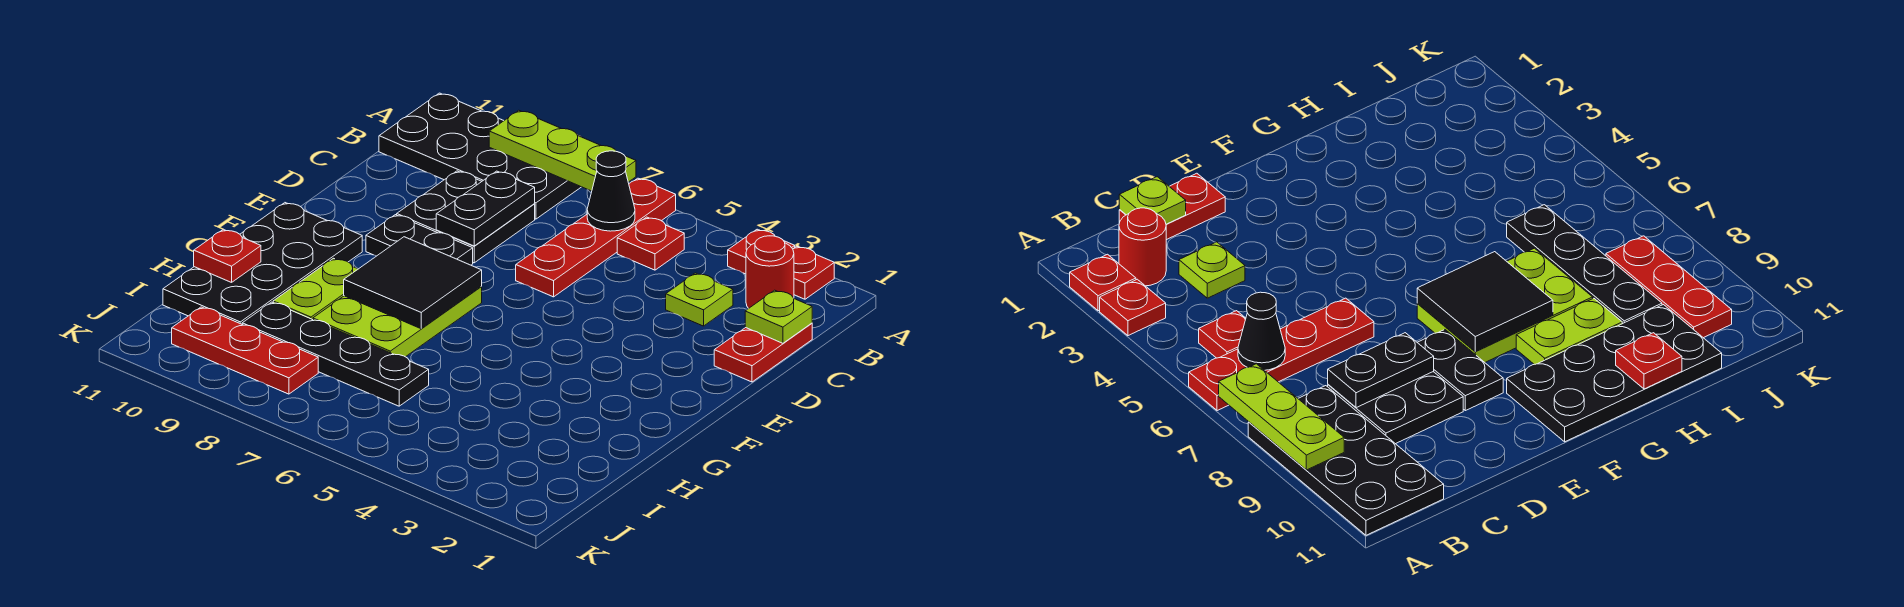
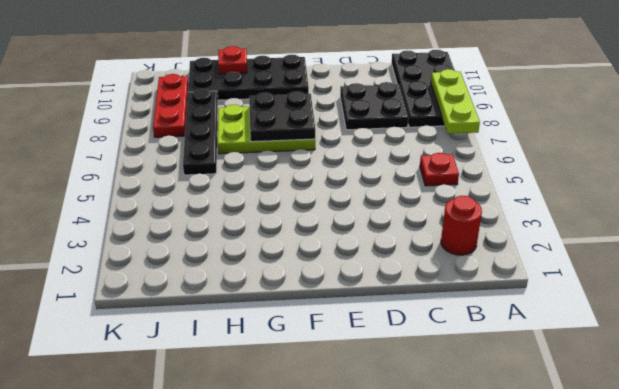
black plate F7:G8 level 2 -> black tile F7:G8 level 2
none -> red plate A2 level 1
none -> red plate A3 level 1
none -> red plate A6:D6 level 1

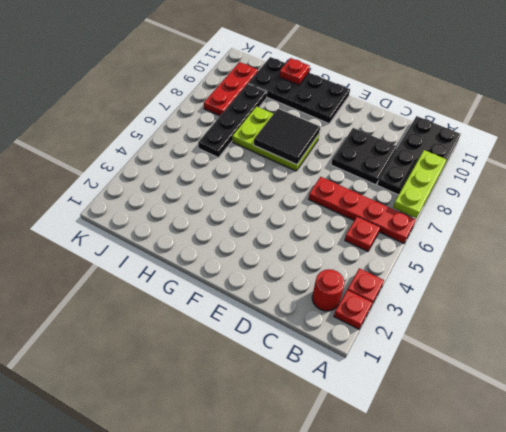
none -> red plate C1:D1 level 1
none -> lime plate C3 level 1
none -> black plate E8:E9 level 1

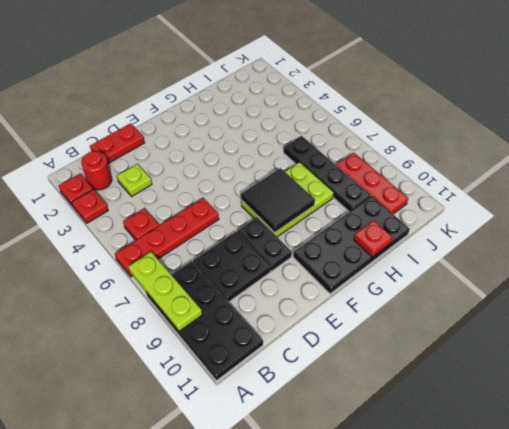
none -> lime plate G9:H9 level 1
none -> black cone B6 level 2
none -> lime plate C1 level 2

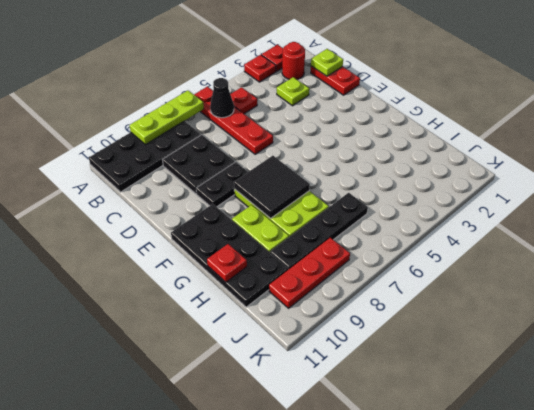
none -> black plate C8:D8 level 2

